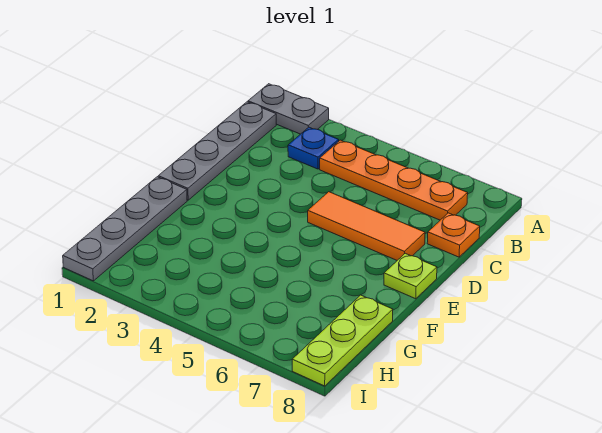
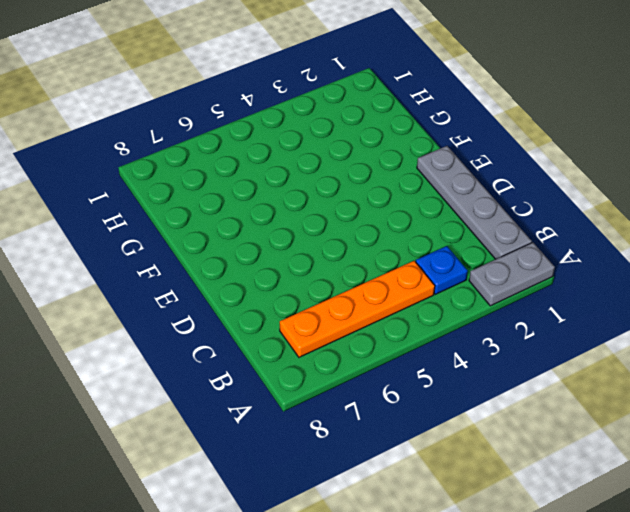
none -> orange plate C8 level 1
none -> orange tile D5:D7 level 1

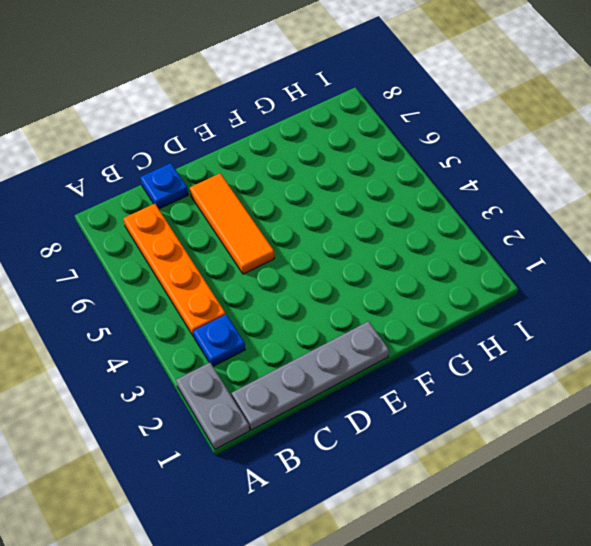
blue plate C8 level 1 -> orange plate C8 level 1
none -> lime plate E8 level 1
none -> grey plate F1:I1 level 1

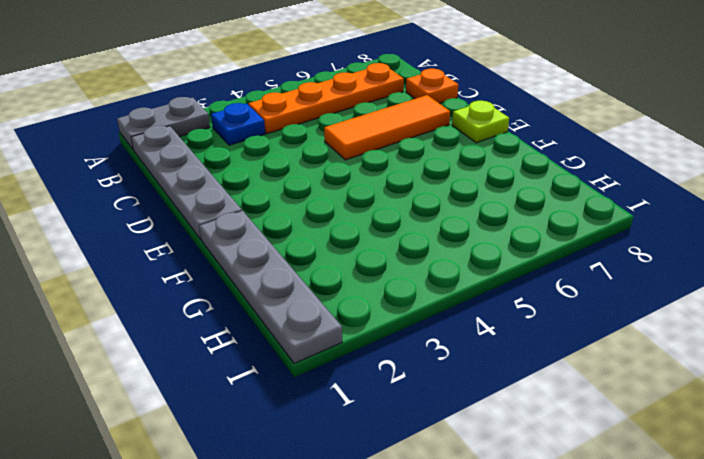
none -> lime plate G8:I8 level 1

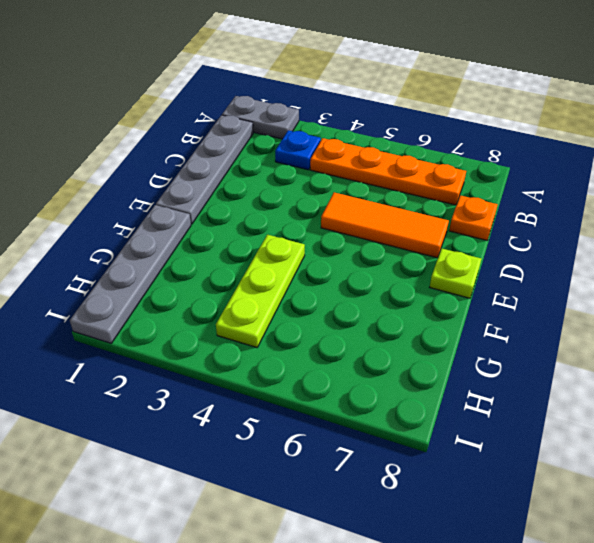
lime plate F4:H4 level 1 -> lime plate G8:I8 level 1

